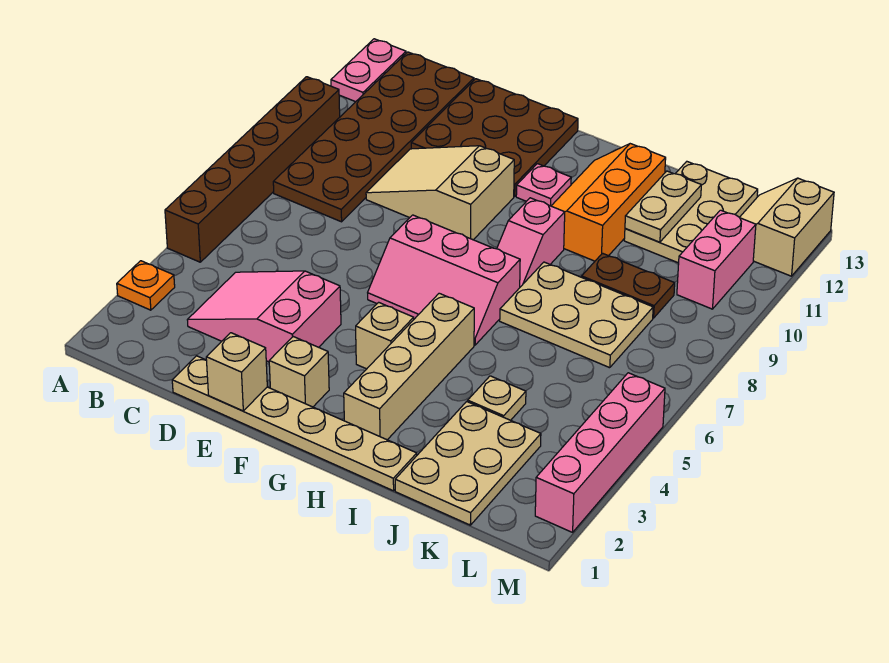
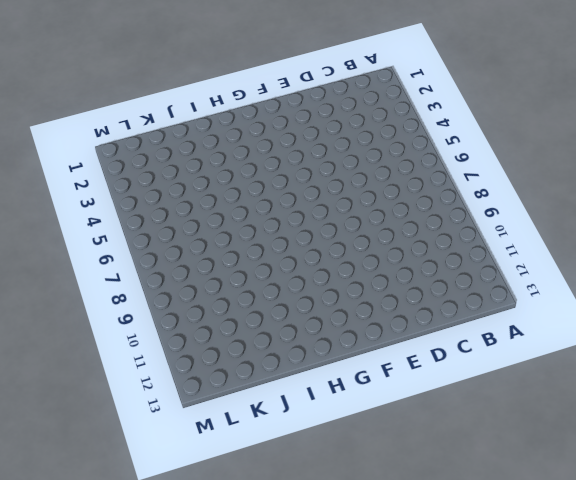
none -> orange plate A3 level 1
none -> brown brick A5:A10 level 1
none -> pink plate A12:A13 level 1

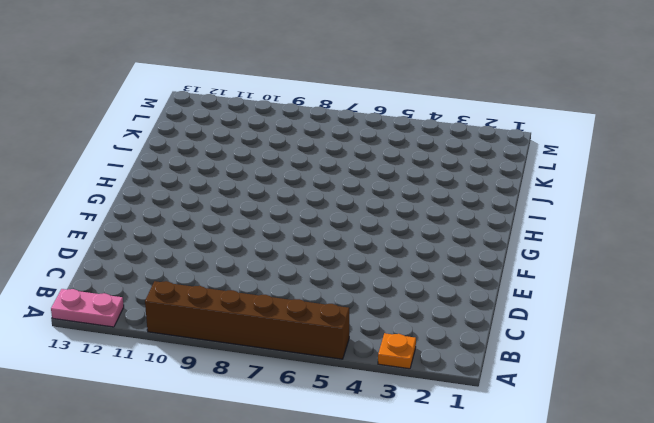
none -> brown plate B8:C13 level 1
none -> pink slope C3:E4 level 1 top E
none -> tan plate D1:I1 level 1

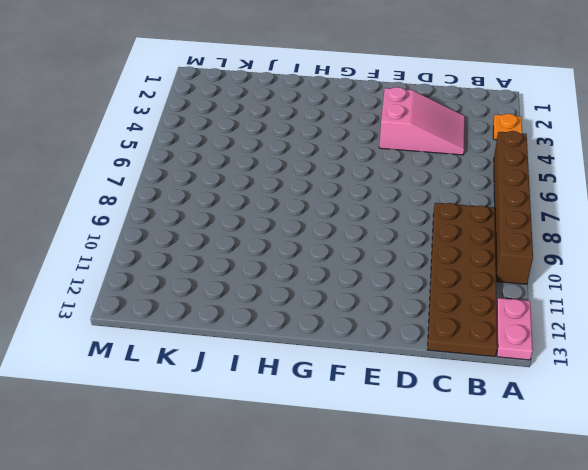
none -> tan plate D1:I1 level 1
none -> tan slope D9:F10 level 1 top F
none -> brown plate D11:F13 level 1

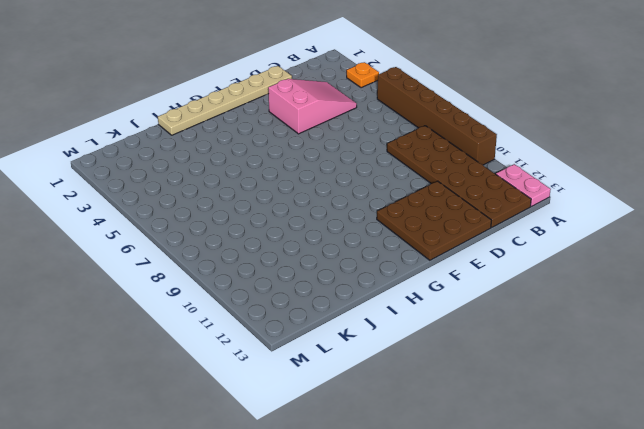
none -> tan slope D9:F10 level 1 top F
none -> tan brick F2 level 1
none -> pink slope F6:H7 level 1 top 7

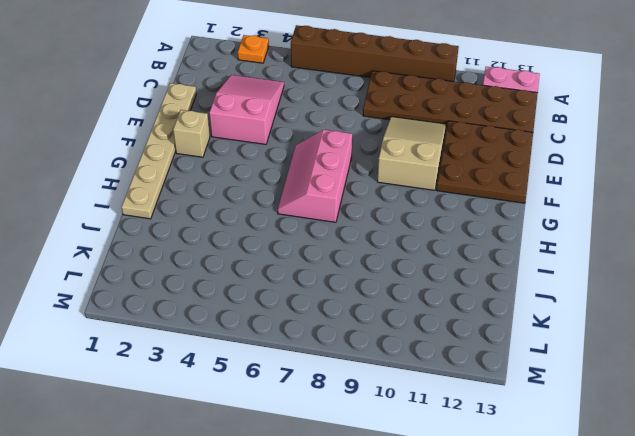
none -> tan brick G4 level 1
none -> pink plate G11 level 1
none -> tan brick H2:H5 level 1

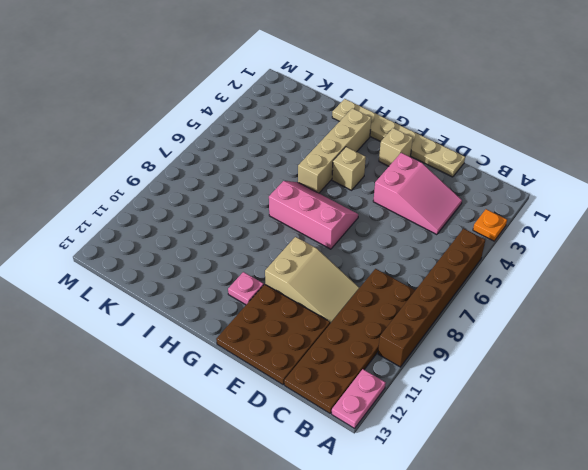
none -> pink slope H8:H9 level 1 top 9
none -> orange slope H10:I12 level 1 top I
none -> tan plate I7:K8 level 1

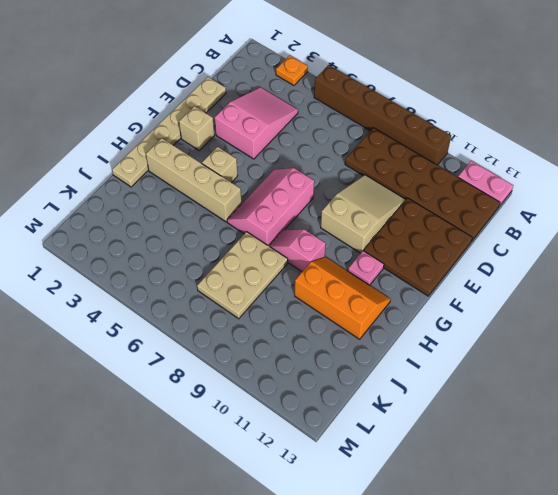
none -> tan plate J1:K3 level 1
none -> tan plate J4 level 1
none -> brown plate J9:K9 level 1

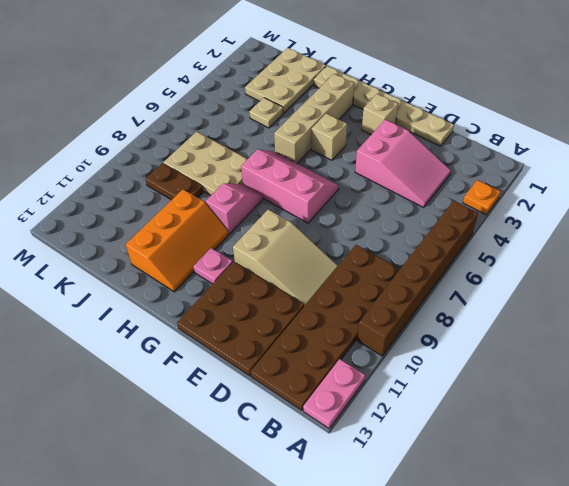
none -> tan plate J11:K13 level 1
none -> pink brick L10:L11 level 1
none -> tan slope L12:M13 level 1 top M

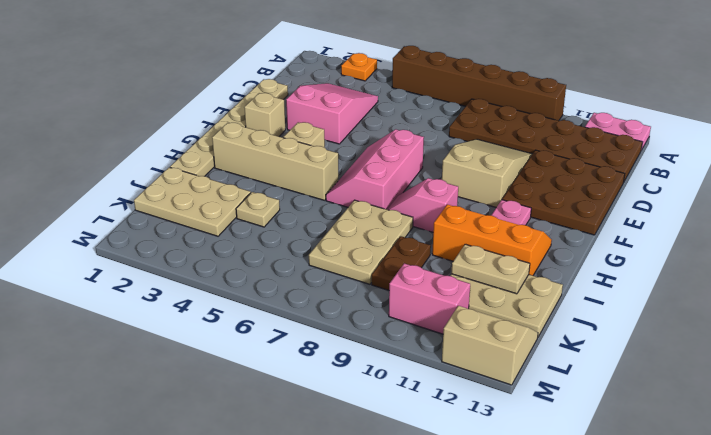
none -> pink brick M2:M5 level 1
none -> tan brick E1 level 2

